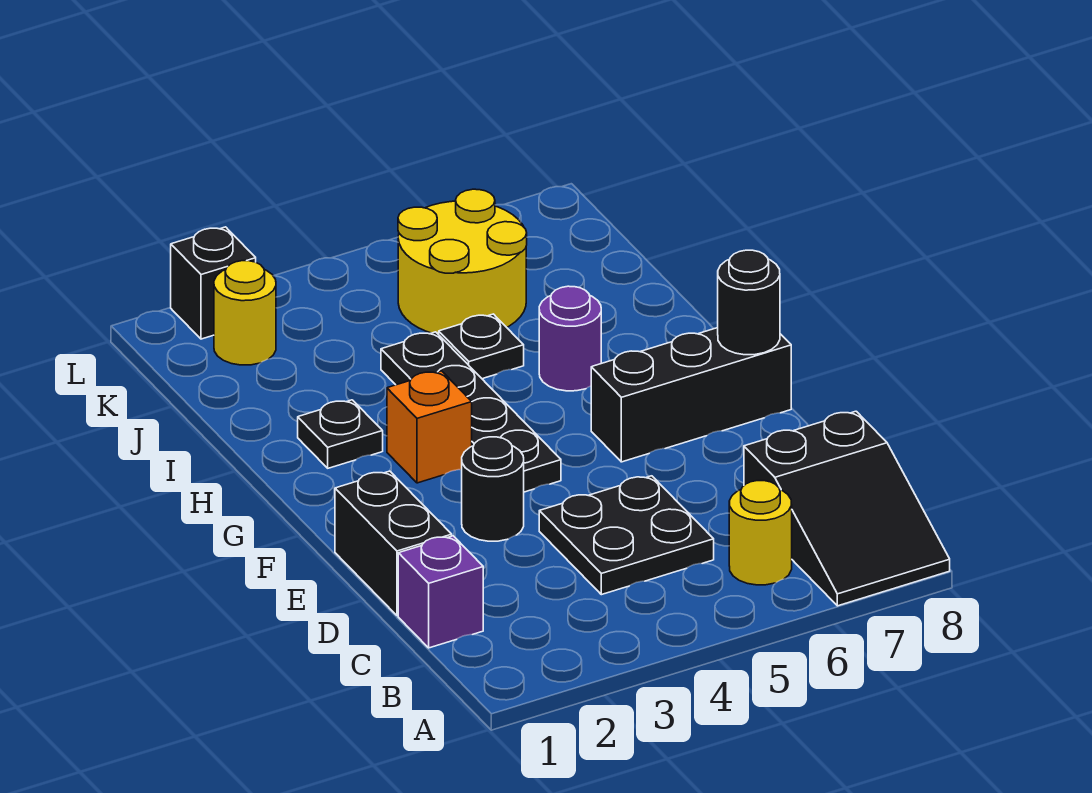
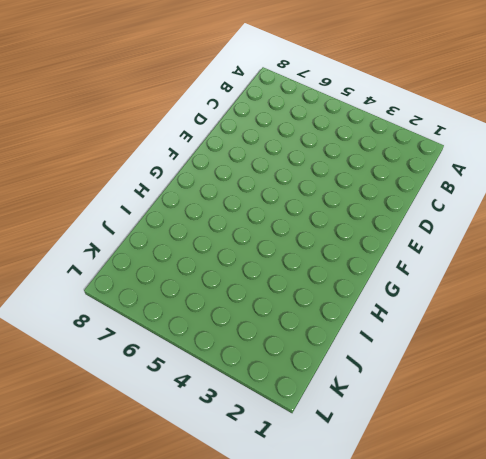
none -> black slope A7:C8 level 1 top C
none -> yellow round brick B6 level 1
none -> purple brick C1 level 1

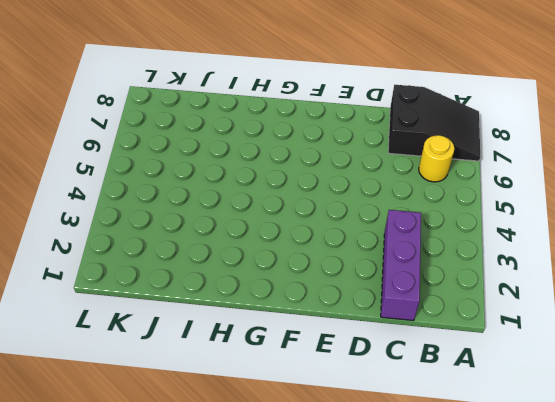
purple brick C1:C3 level 1 -> purple brick C1 level 1
none -> black plate C4:D5 level 1
none -> black brick D1:E1 level 1
none -> black round brick E3 level 1

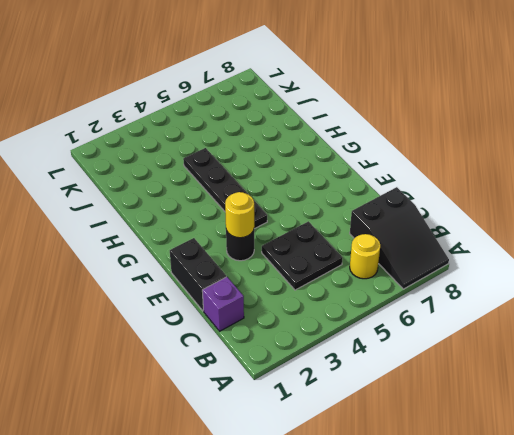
yellow round brick E3 level 2 -> yellow round brick K2 level 1
none -> black brick F6:F8 level 1
none -> orange brick G3 level 1
none -> black plate H2 level 1

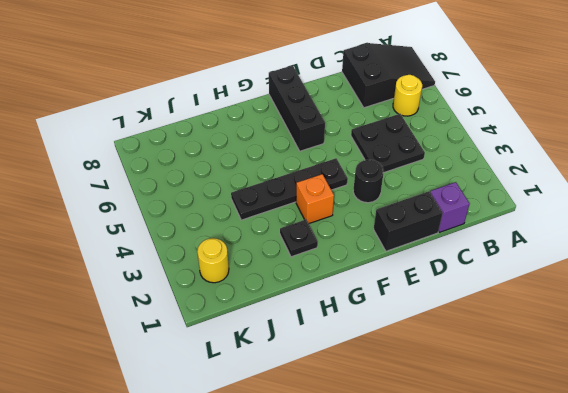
none -> purple round brick H6 level 1
none -> black plate I5 level 1
none -> yellow round brick J5:K6 level 1

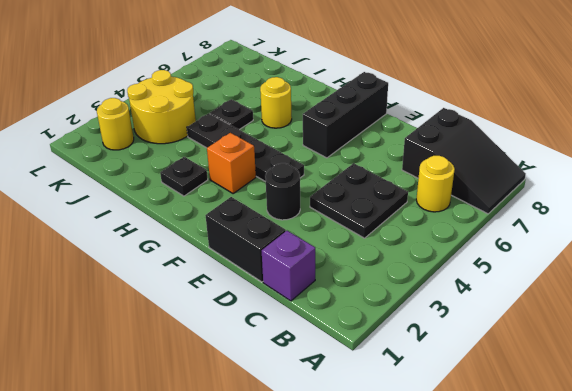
yellow round brick H6 level 1 -> purple round brick H6 level 1
yellow round brick J3:K4 level 1 -> yellow round brick J5:K6 level 1
none -> black brick L2 level 1
none -> black round brick F8 level 2

